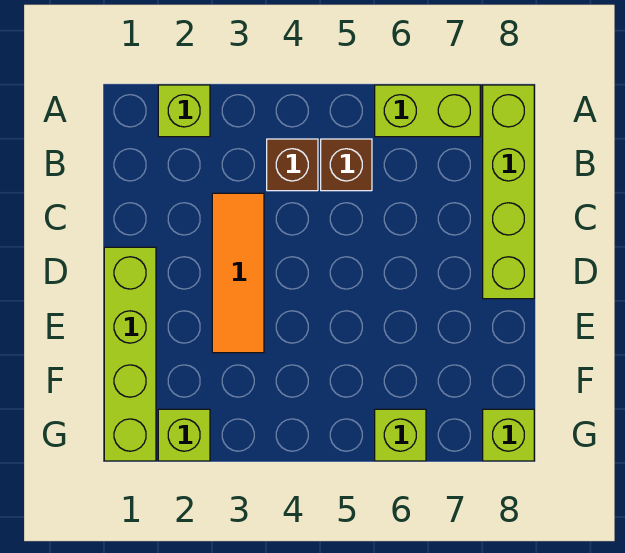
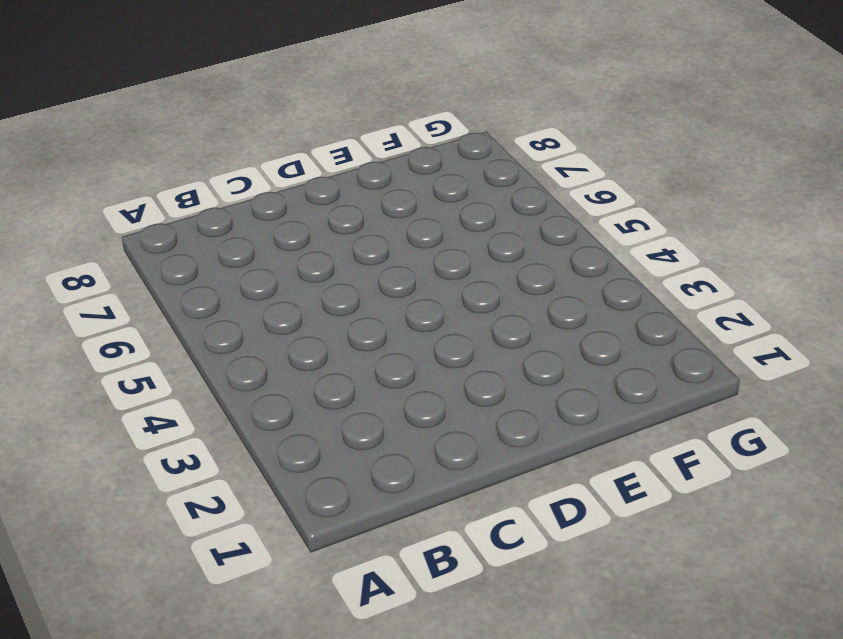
none -> lime brick A2 level 1
none -> lime brick A6:A7 level 1

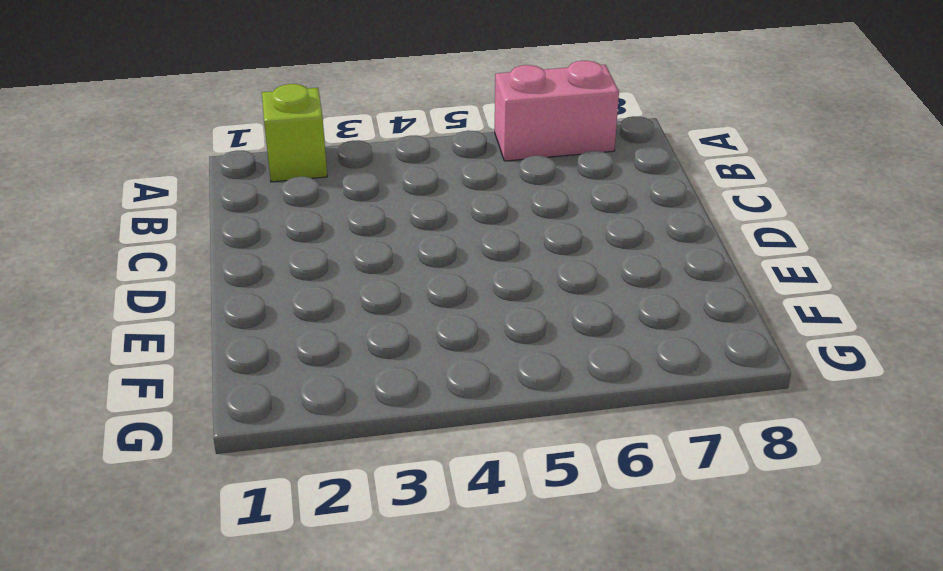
pink brick A6:A7 level 1 -> lime brick A6:A7 level 1
none -> lime brick A8:D8 level 1
none -> brown brick B4 level 1

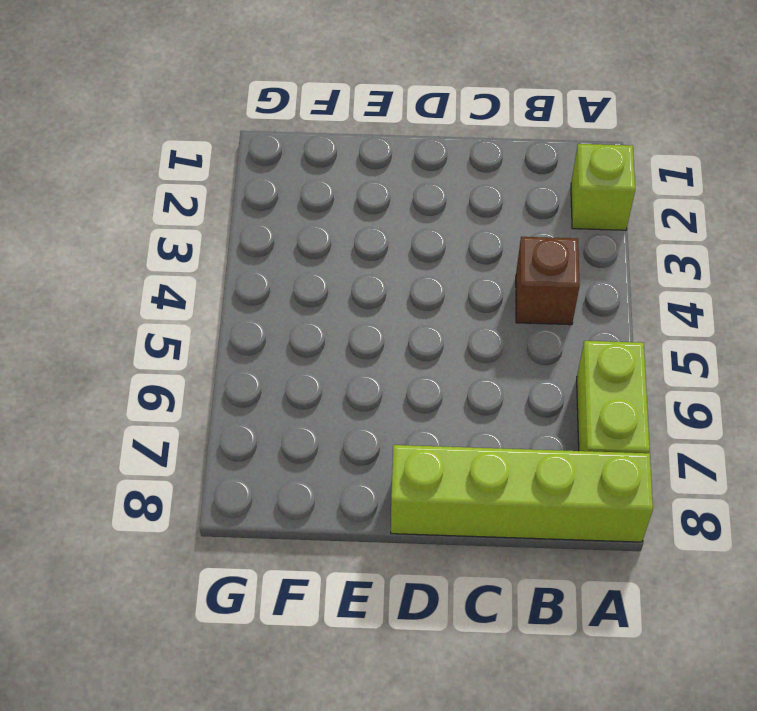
none -> brown brick B5 level 1
none -> orange tile C3:E3 level 1

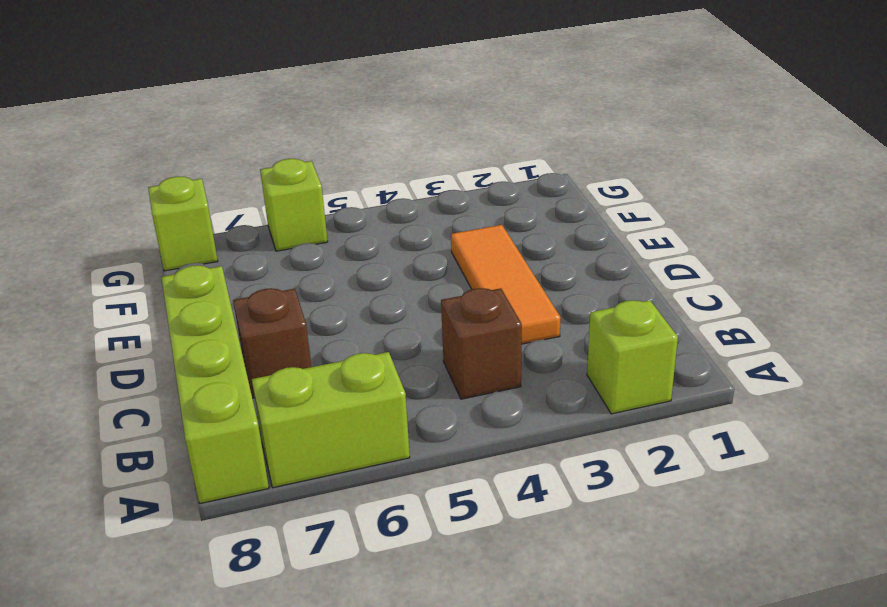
brown brick C7 level 1 -> brown brick B5 level 1
none -> lime brick D1:G1 level 1
none -> lime brick G2 level 1

